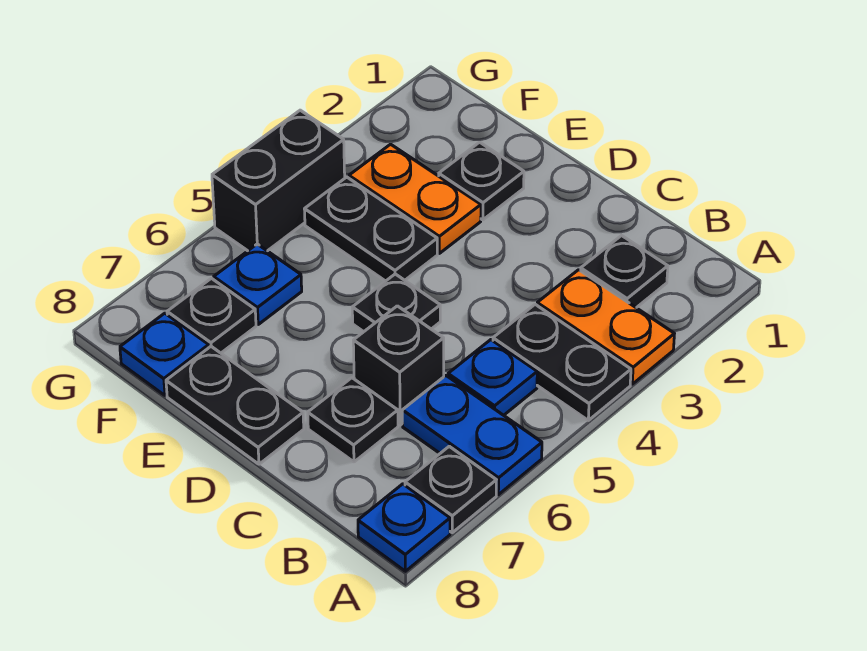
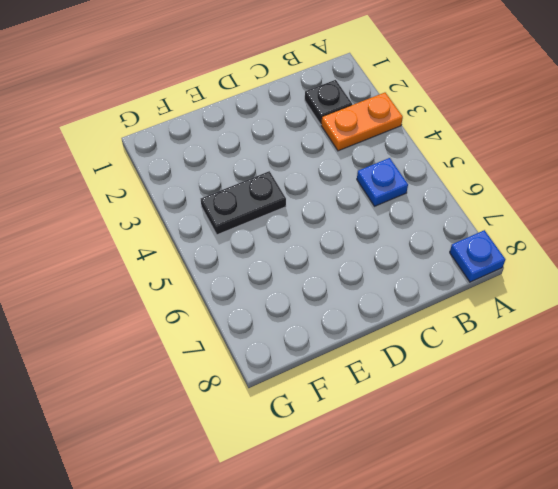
none -> black plate A4:B4 level 1
none -> blue plate A6:B6 level 1
none -> black plate A7 level 1

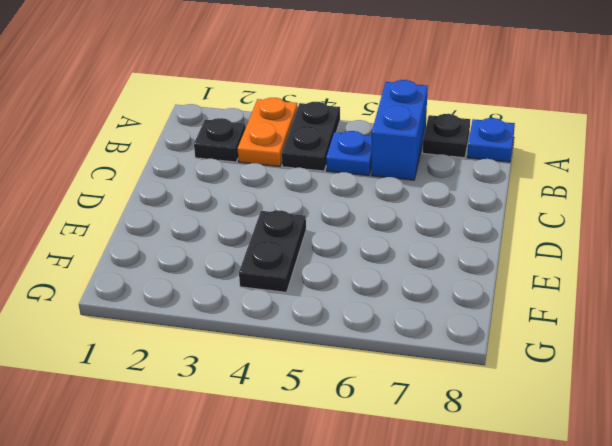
blue brick A6:B6 level 1 -> blue plate A6:B6 level 1
none -> black brick C6 level 1
none -> black plate C7 level 1
none -> black plate D5 level 1

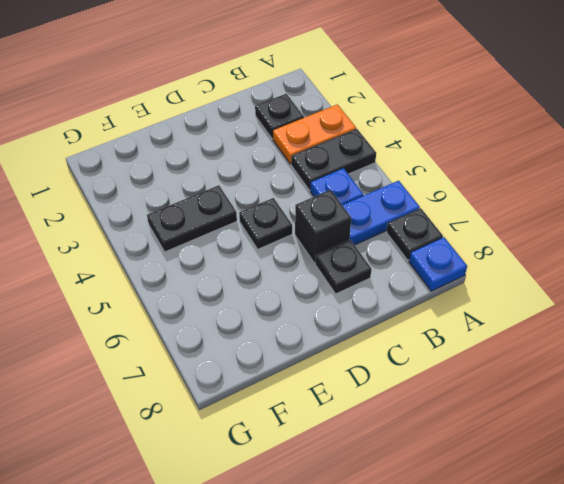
none -> black plate D8:E8 level 1
none -> black plate E2 level 1
none -> orange plate E3:F3 level 1

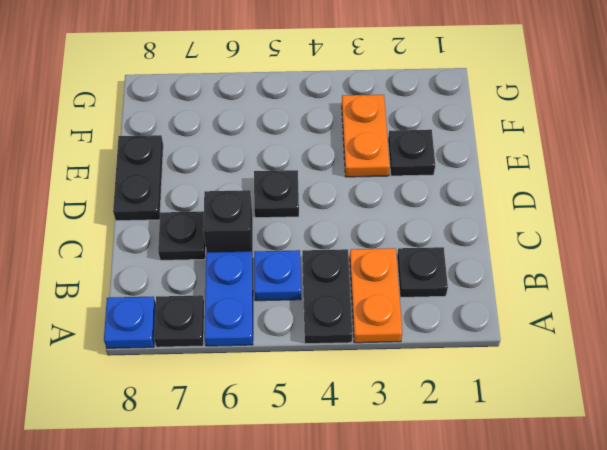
none -> black plate E4:F4 level 1
none -> blue plate F6 level 1
none -> black plate F7 level 1

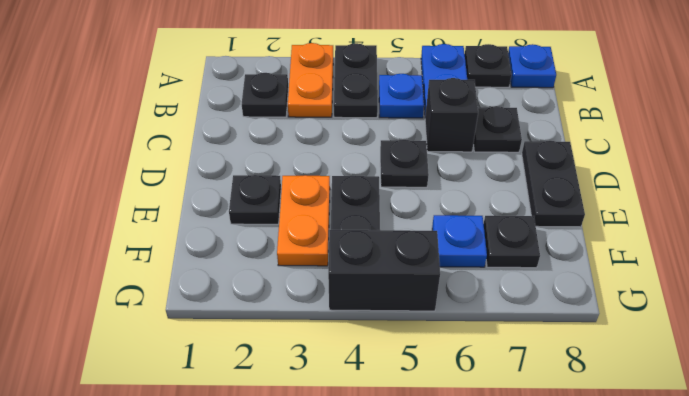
none -> blue plate F8 level 1

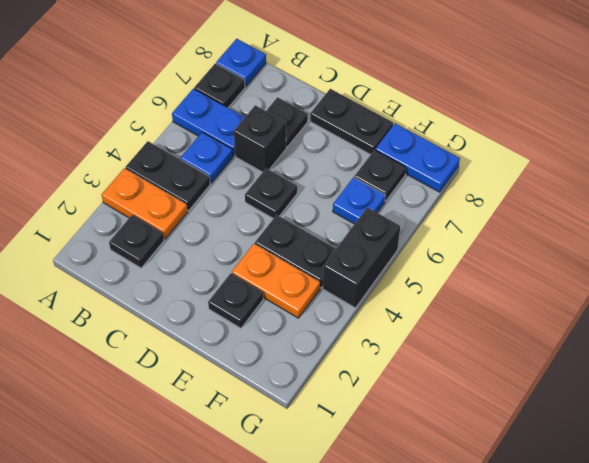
blue plate F8:G8 level 1 -> blue plate F8 level 1

